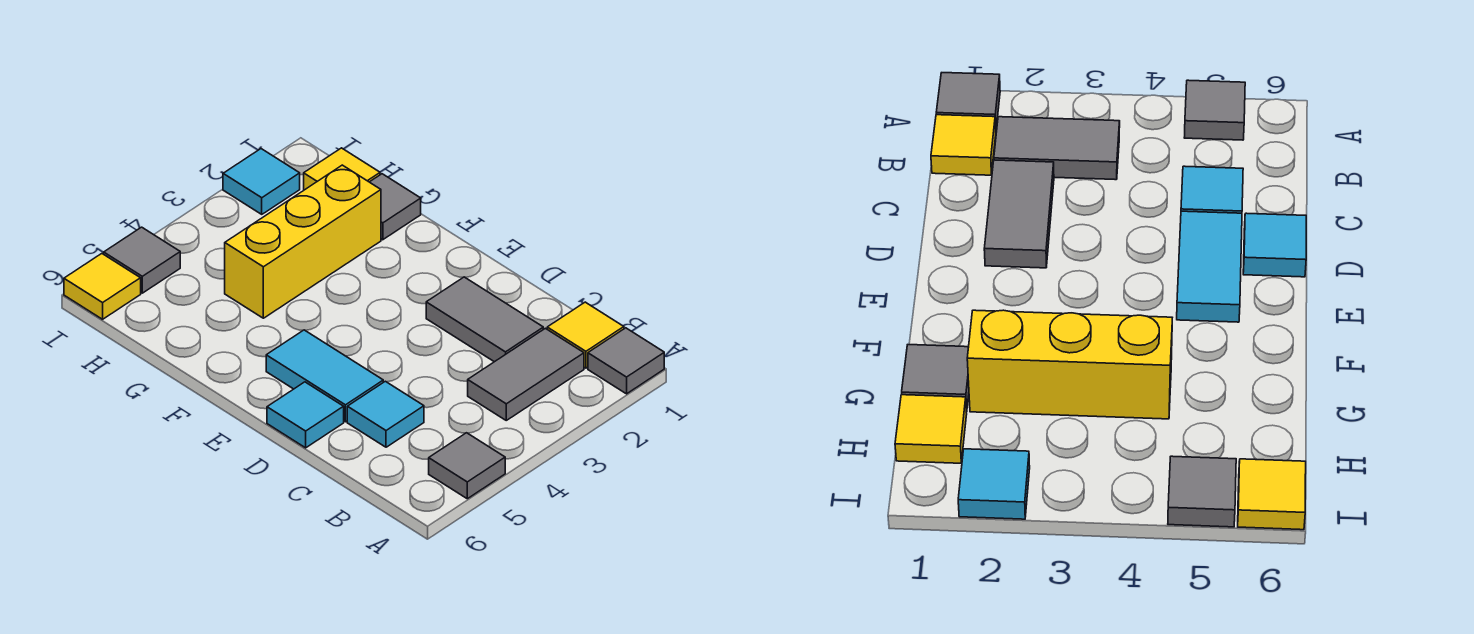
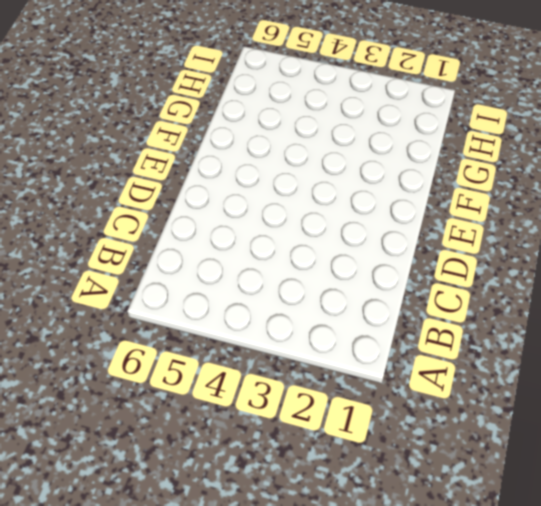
none -> grey tile A1 level 1
none -> grey tile A5 level 1
none -> yellow tile B1 level 1

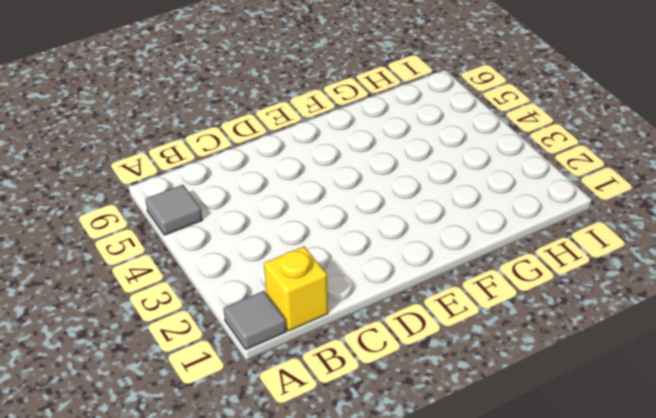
yellow brick B1 level 1 -> yellow tile B1 level 1
none -> grey tile B2:B3 level 1
none -> grey tile C2:D2 level 1
none -> cyan tile C5 level 1

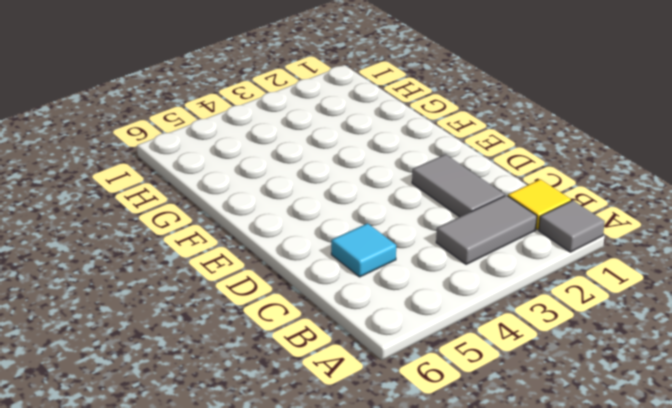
none -> grey tile A5 level 1
none -> cyan tile D5:E5 level 1
none -> cyan tile D6 level 1

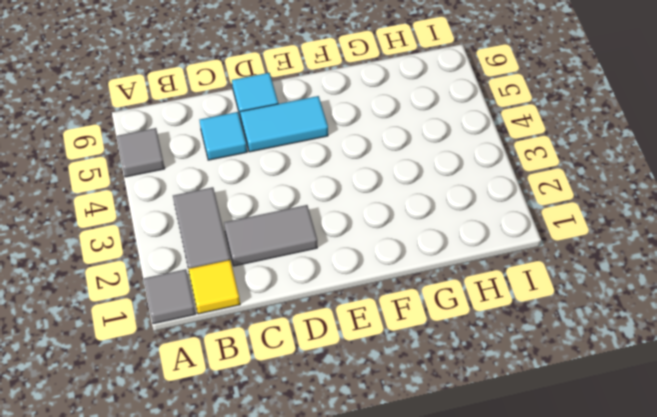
none -> grey tile G1 level 1
none -> yellow brick G2:G4 level 1
none -> yellow tile H1 level 1

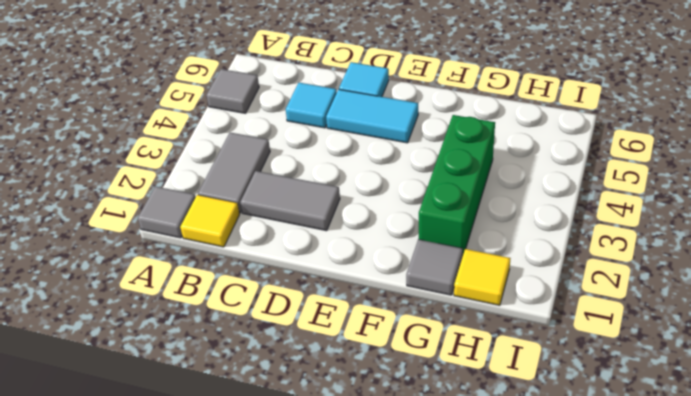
green brick G2:G4 level 1 -> yellow brick G2:G4 level 1
none -> cyan tile I2 level 1
none -> grey tile I5 level 1
none -> yellow tile I6 level 1

